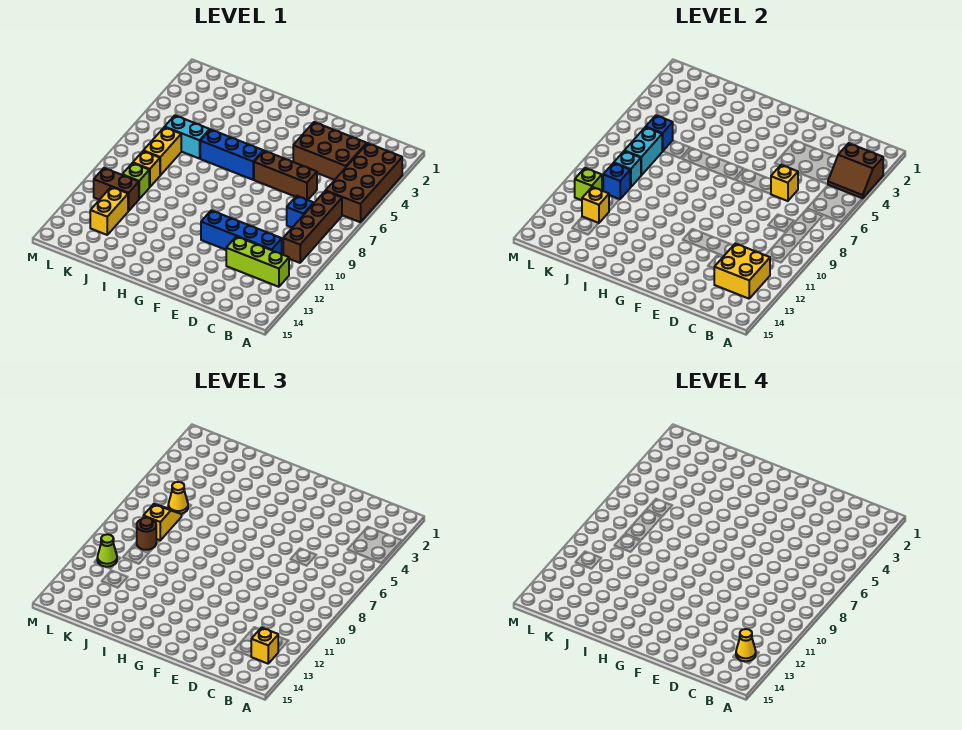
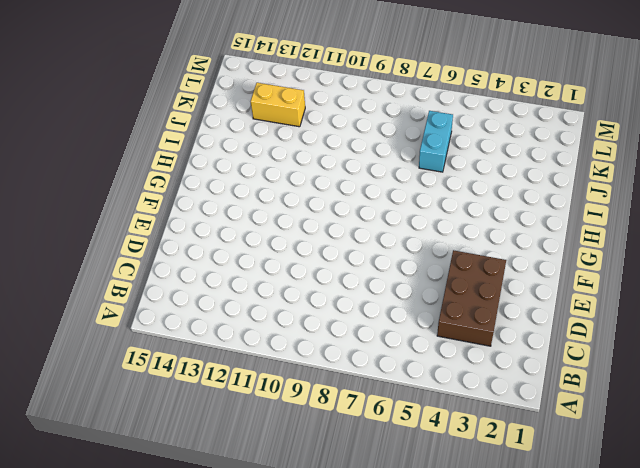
none -> brown brick A3:B6 level 1
none -> brown brick B7:B10 level 1
none -> lime brick B12:D12 level 1

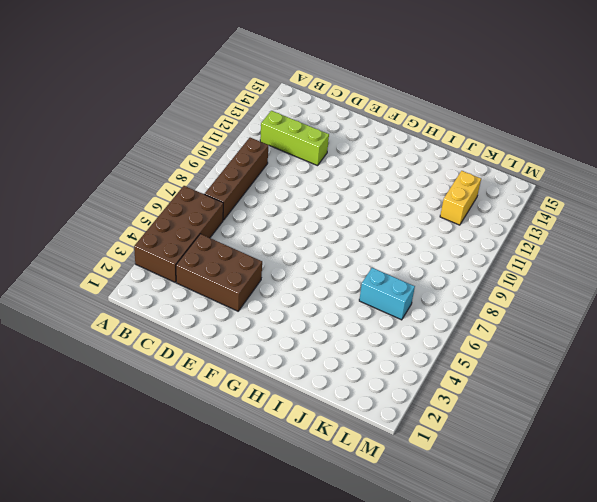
none -> blue brick C8 level 1
none -> blue brick C11:F11 level 1
none -> brown brick D6:F6 level 1

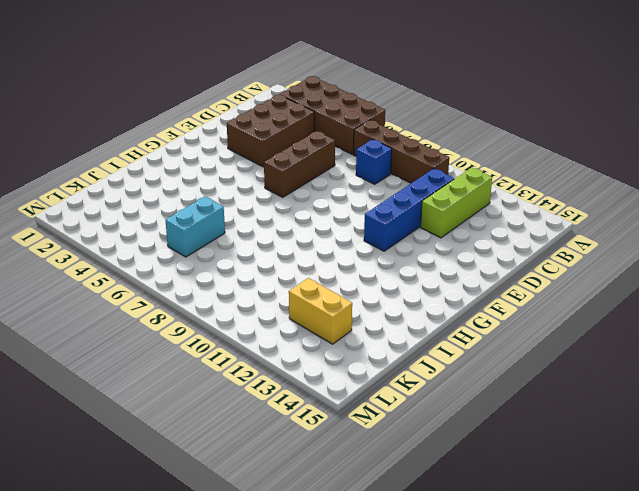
none -> blue brick G6:I6 level 1
none -> yellow brick K7:K8 level 1
none -> yellow brick K9 level 1

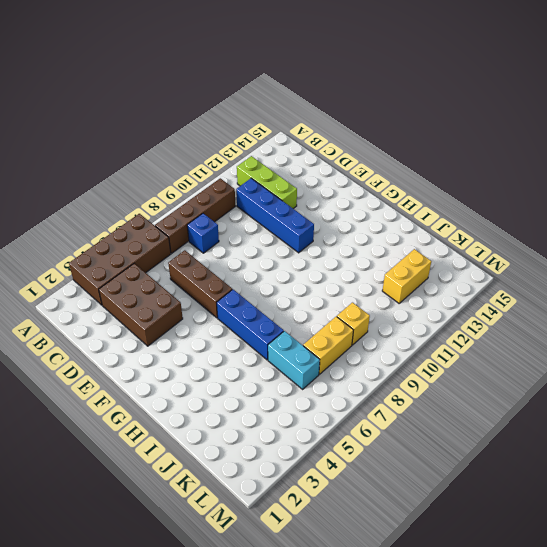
none -> lime brick K10 level 1
none -> brown brick K11:L11 level 1
none -> brown slope A3:B4 level 2 top 3

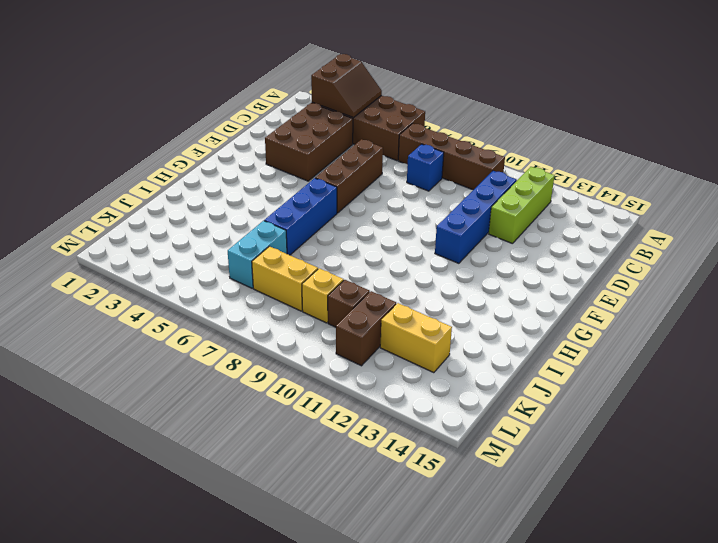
brown brick K10 level 1 -> lime brick K10 level 1
none -> yellow brick B12:C13 level 2
none -> yellow brick D6 level 2
none -> blue brick K6 level 2

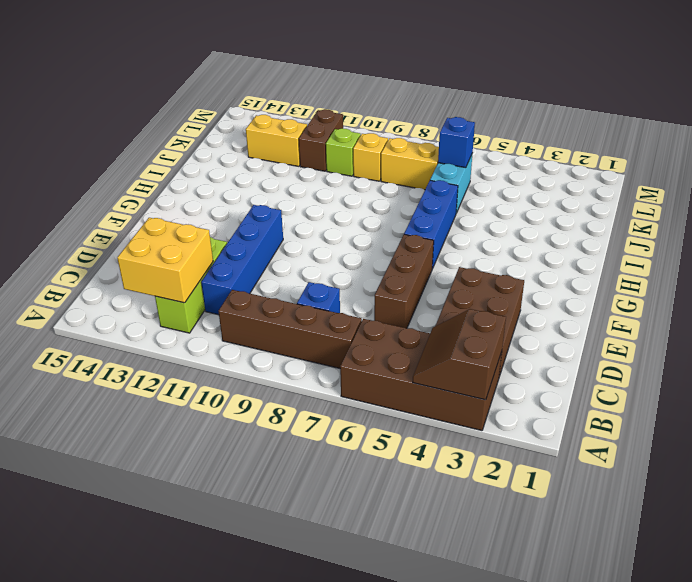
none -> yellow brick D6 level 2
none -> cyan brick K7:K8 level 2
none -> cyan brick K9 level 2

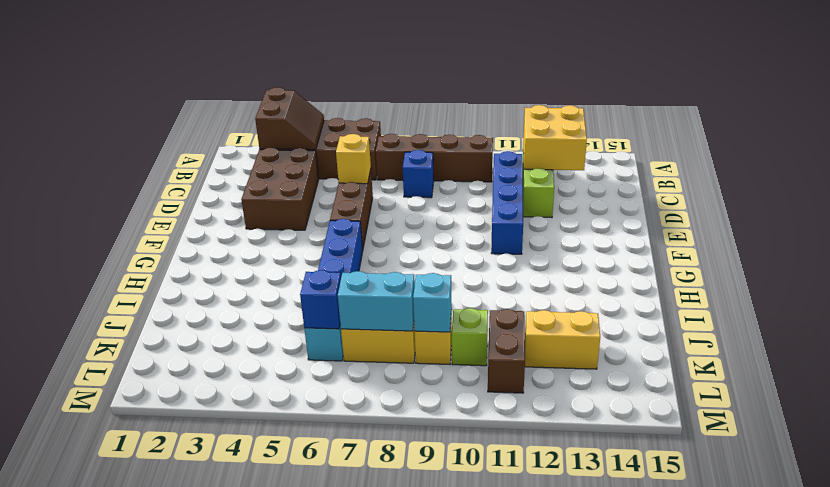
none -> blue brick K10 level 2
none -> yellow brick K12 level 2
none -> lime brick L11 level 2

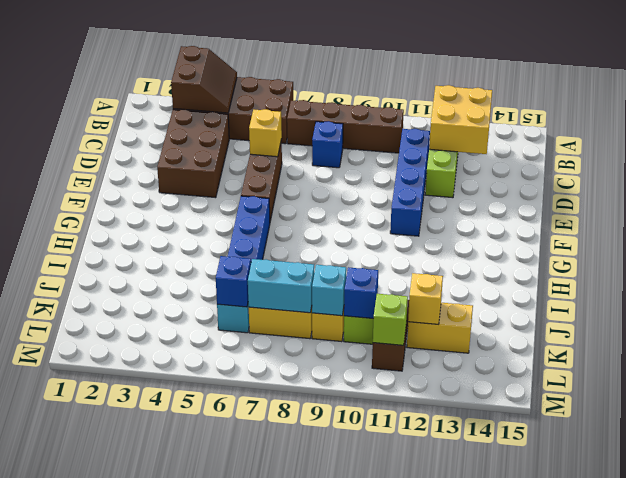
none -> yellow brick B13 level 3
none -> yellow cone K6 level 3
none -> yellow slope K7:K8 level 3 top 8

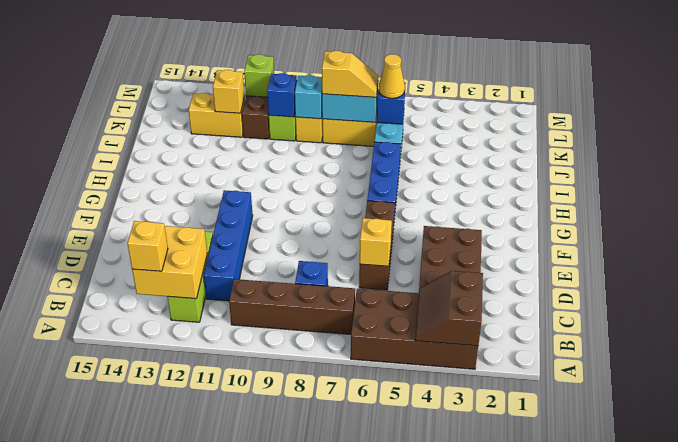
none -> brown round brick K9 level 3
none -> lime cone L11 level 3
none -> yellow cone B13 level 4

